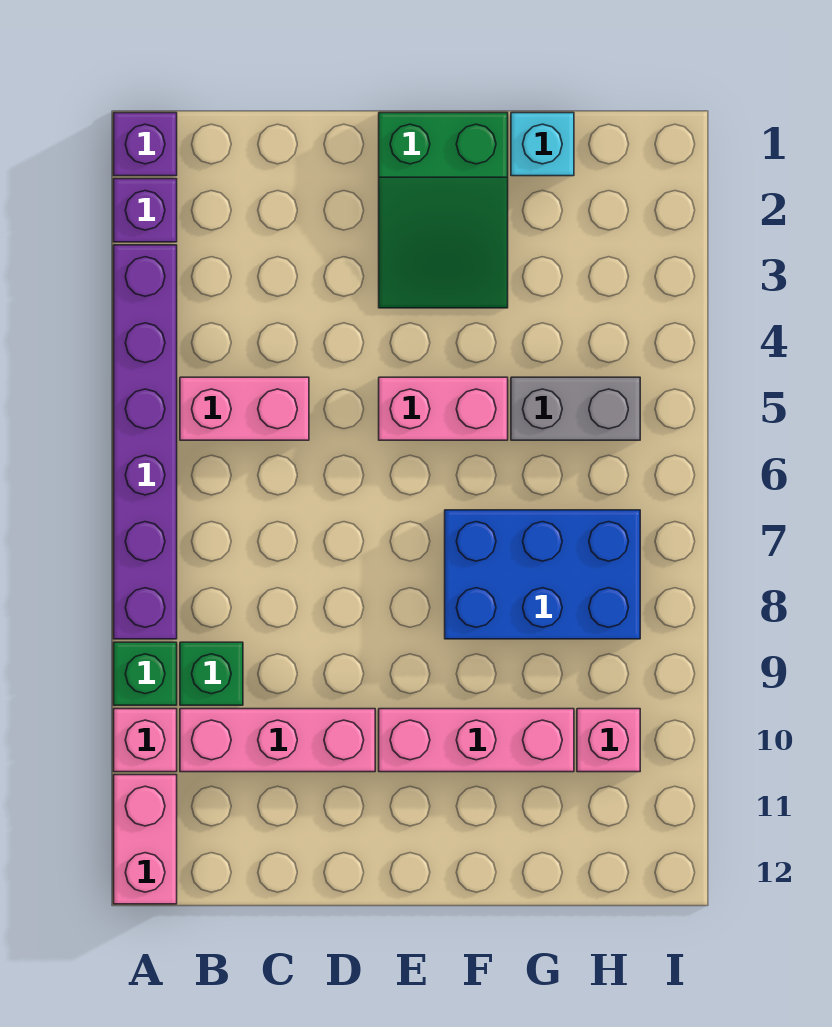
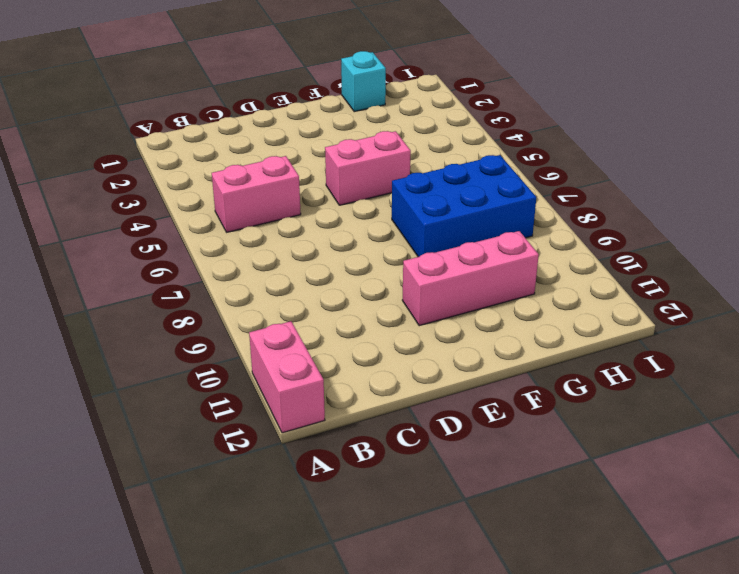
none -> purple brick A1 level 1
none -> purple brick A2 level 1
none -> purple brick A3:A8 level 1

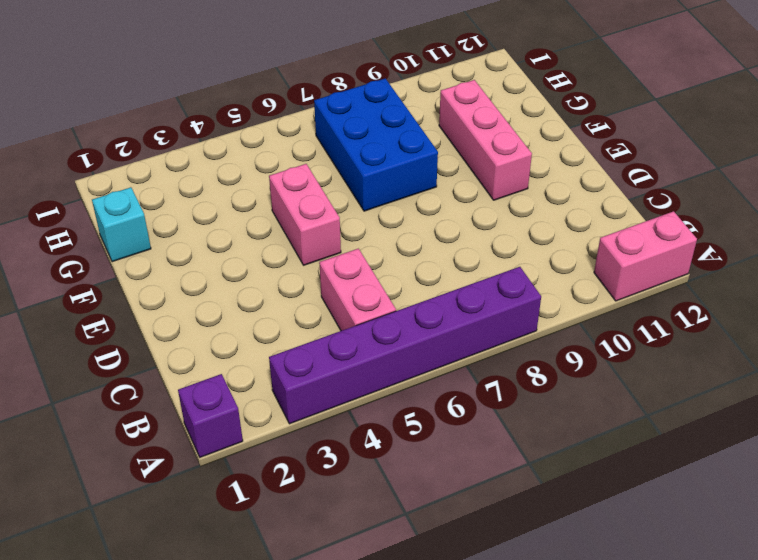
none -> purple brick A2 level 1
none -> green brick A9 level 1
none -> pink brick A10 level 1

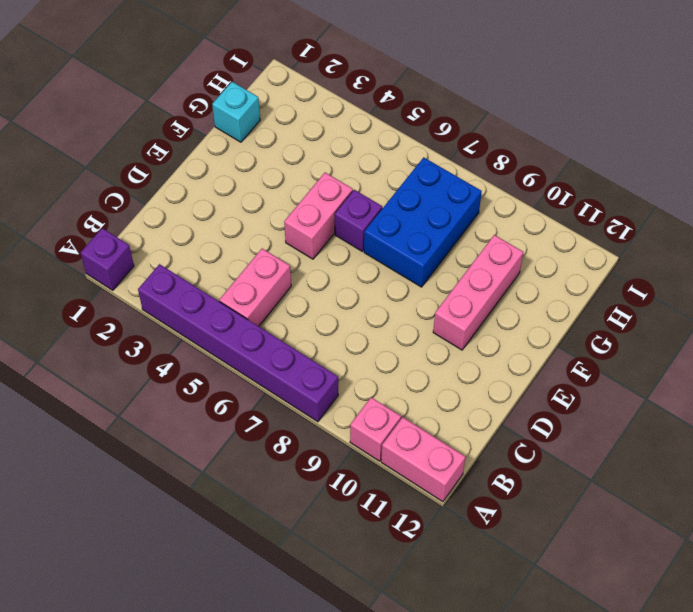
purple brick F6 level 1 -> purple brick A2 level 1
none -> green brick A9 level 1
none -> green brick B9 level 1
none -> pink brick B10:D10 level 1

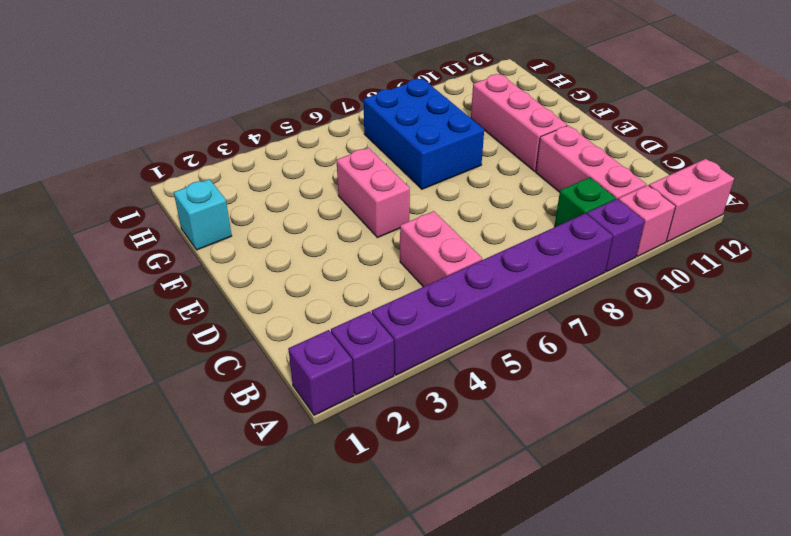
purple brick A9 level 1 -> green brick A9 level 1
none -> green slope E1:F3 level 1 top 1
none -> grey brick G5:H5 level 1
none -> pink brick H10 level 1

